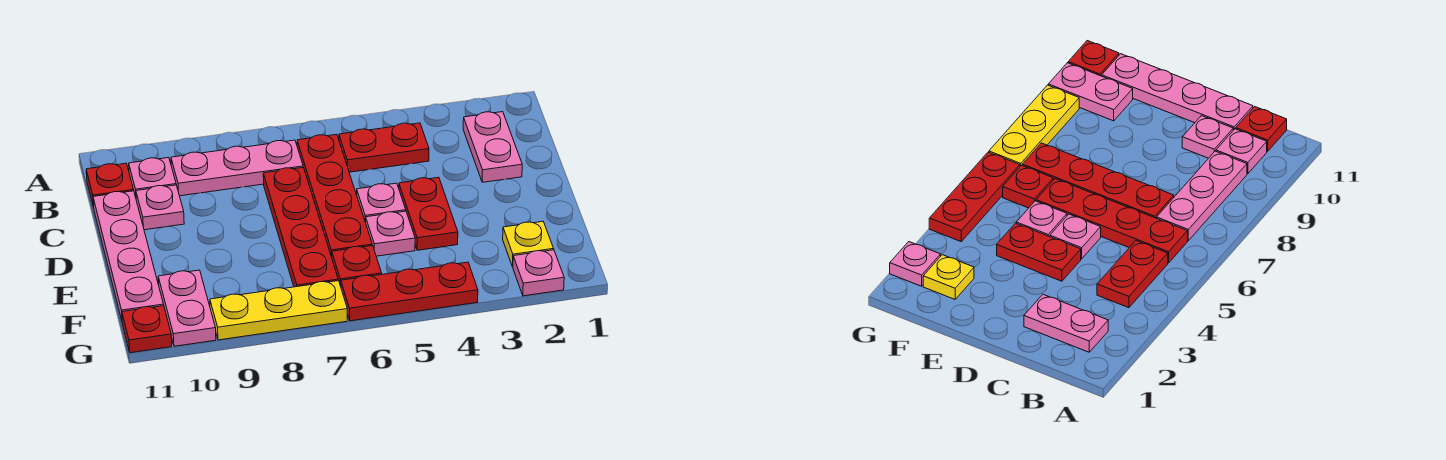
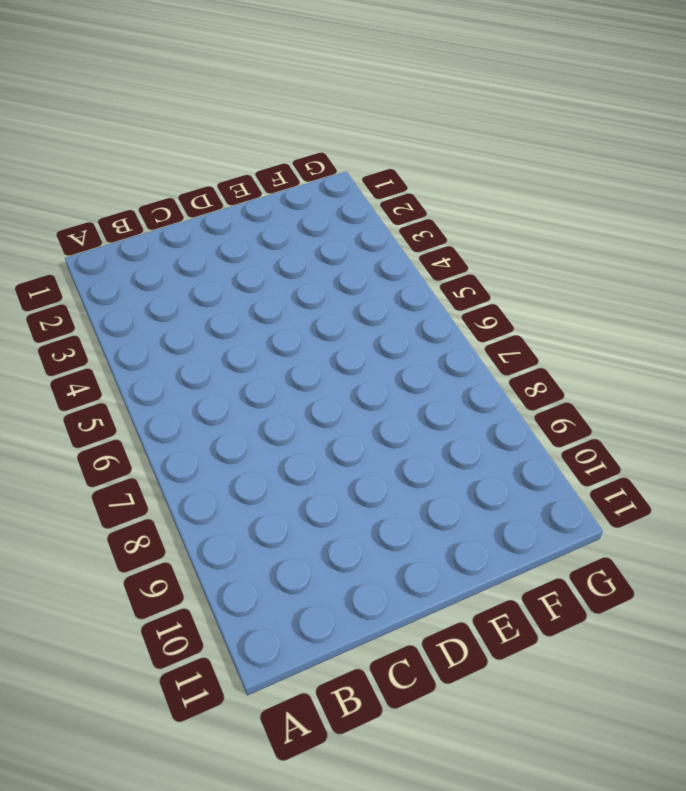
none -> pink plate B2:C2 level 1
none -> red plate B4:B5 level 1
none -> red plate B6:E6 level 1

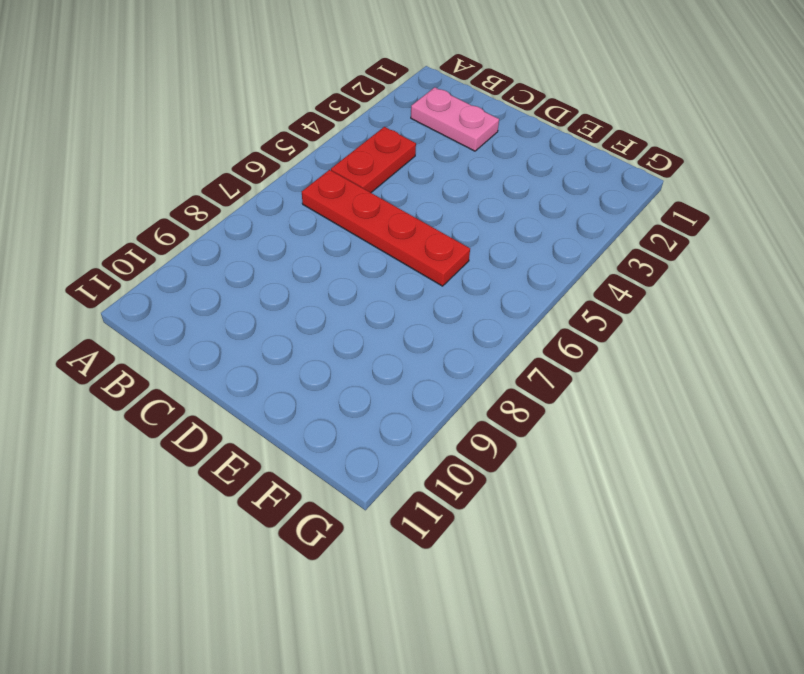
none -> pink plate B7:B9 level 1
none -> pink plate B10 level 1
none -> red plate B11 level 1

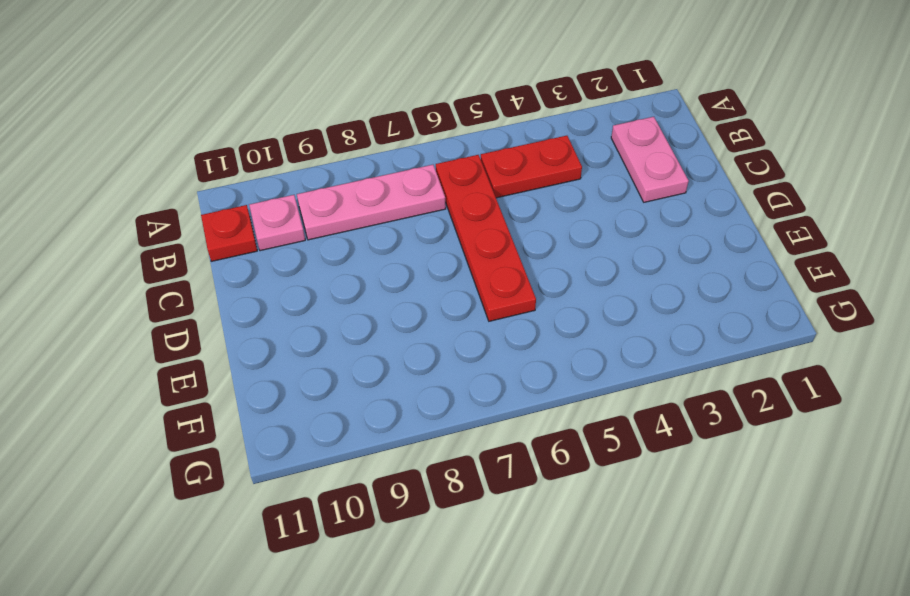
none -> red plate C7:F7 level 1
none -> pink plate C10 level 1
none -> pink plate C11:F11 level 1

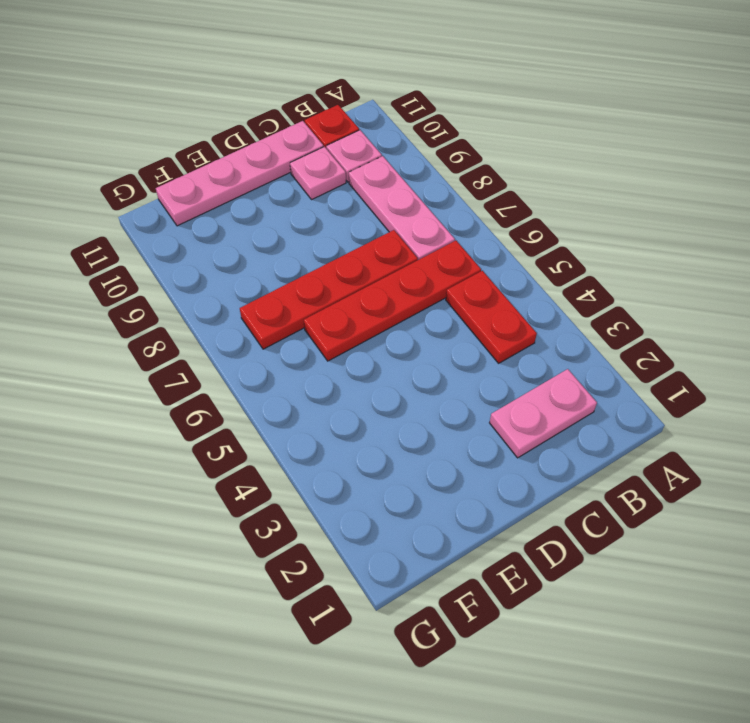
none -> red plate D4:E4 level 1
none -> pink plate D5 level 1
none -> pink plate E5 level 1

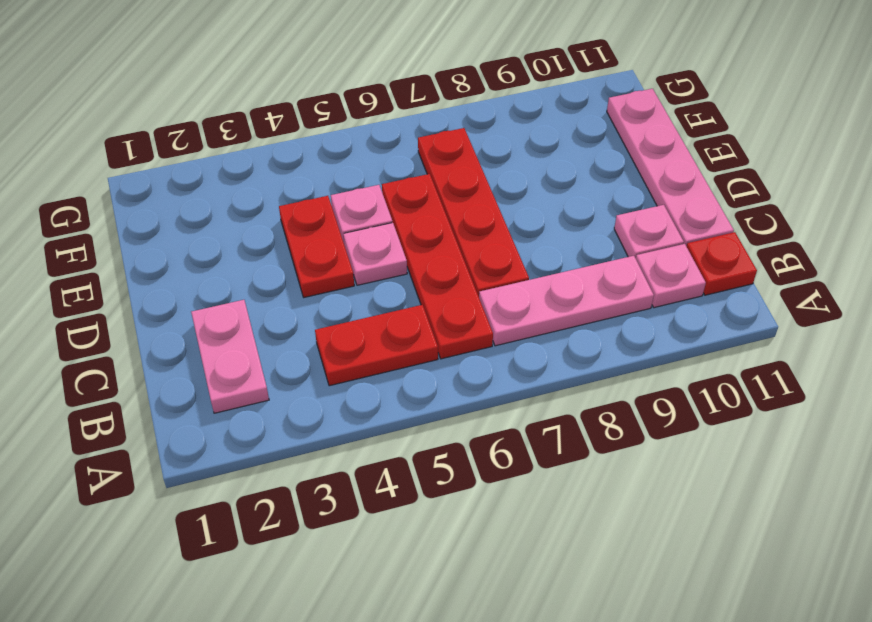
none -> yellow plate F2 level 1
none -> red plate F6 level 1
none -> pink plate F10:G10 level 1

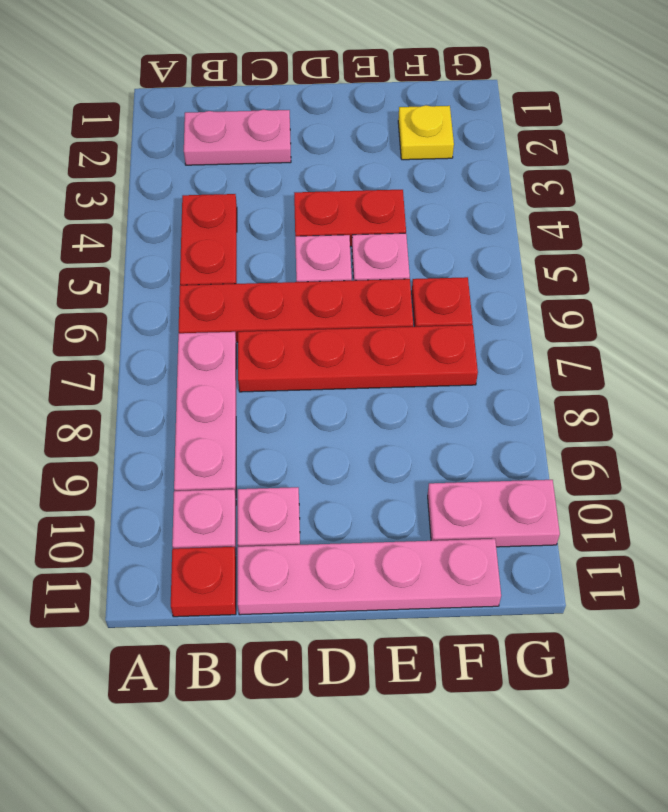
none -> pink plate G2 level 1
none -> red plate G4:G6 level 1
none -> yellow plate G7:G9 level 1

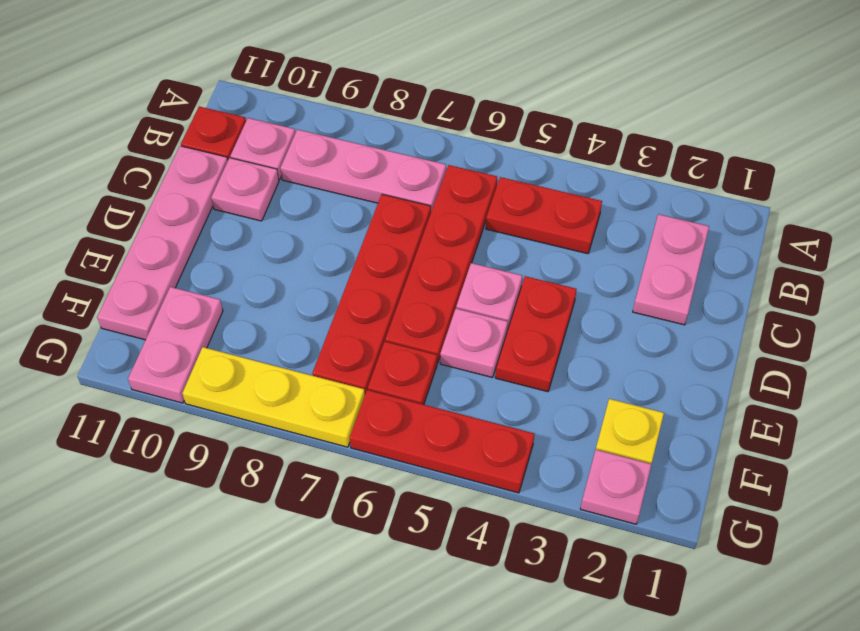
none -> red plate G11 level 1

